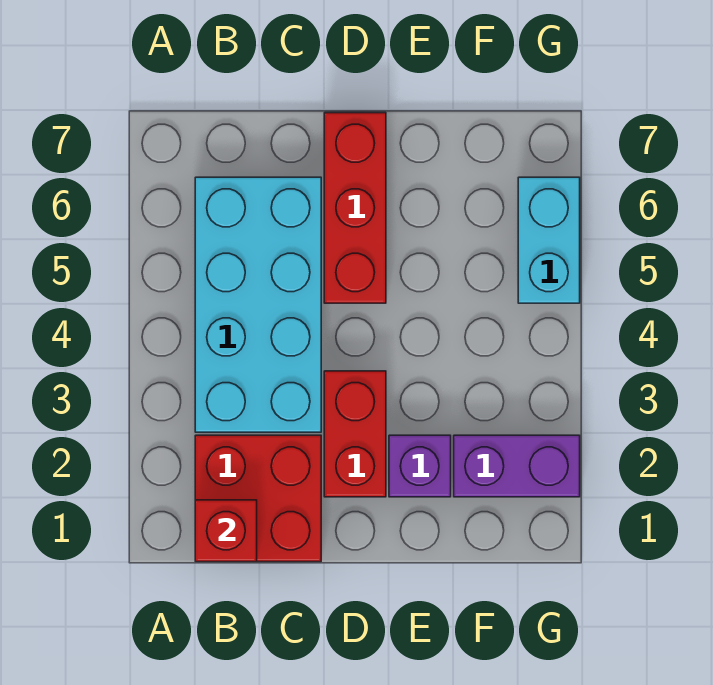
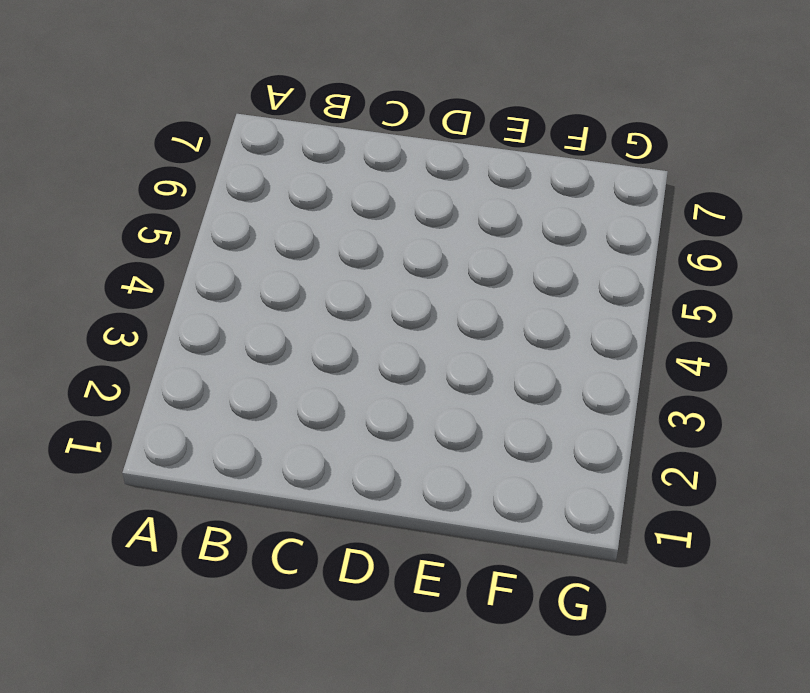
none -> red brick B1:C2 level 1
none -> cyan brick B3:C6 level 1

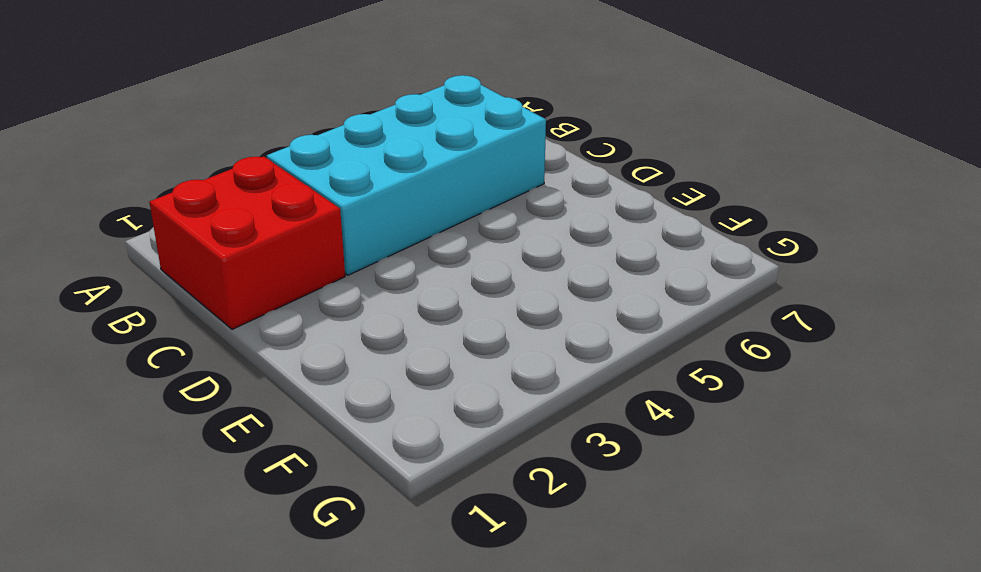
none -> red brick D2:D3 level 1
none -> red brick D5:D7 level 1

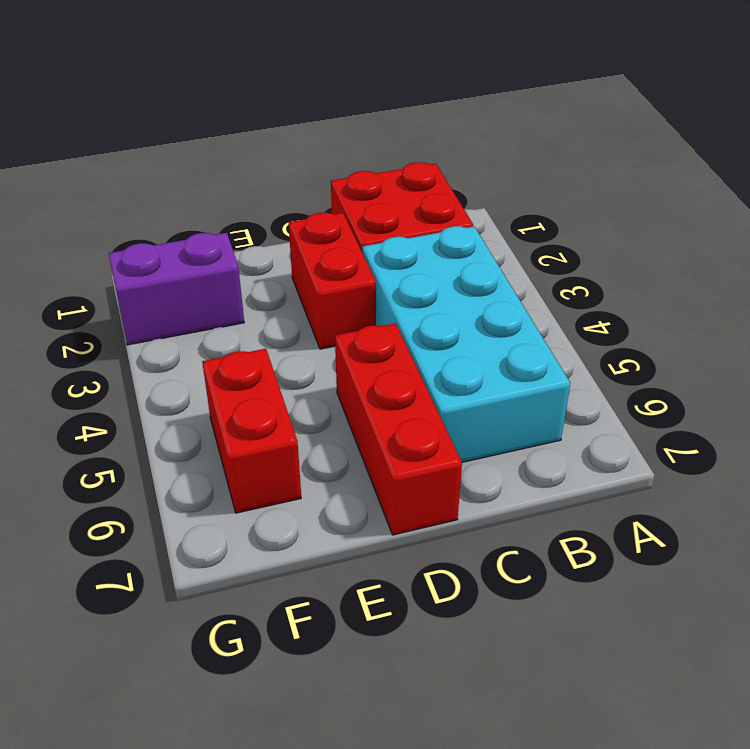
red brick F5:F6 level 1 -> none
none -> purple brick E2 level 1
none -> cyan brick G5:G6 level 1

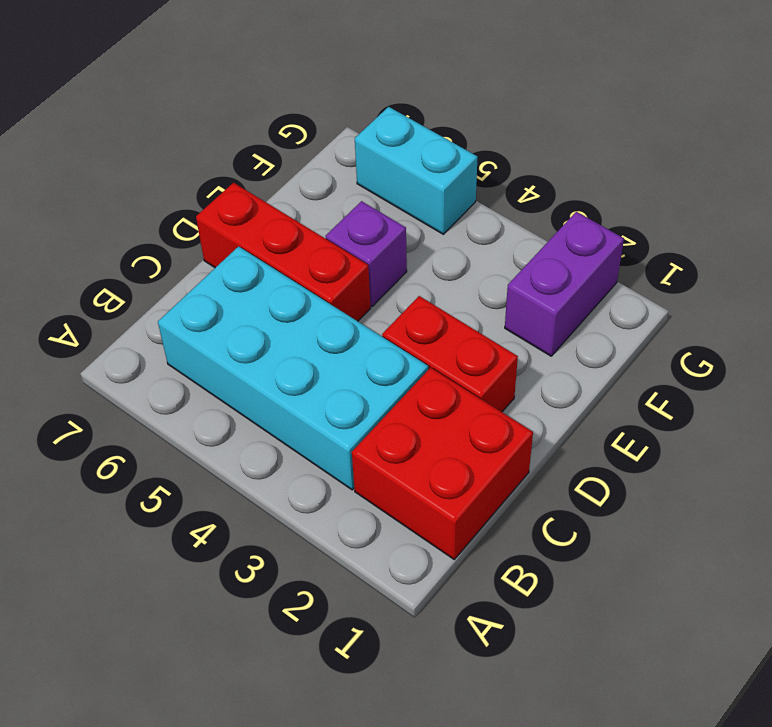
purple brick E5 level 1 -> purple brick E2 level 1
none -> red brick B1 level 2

